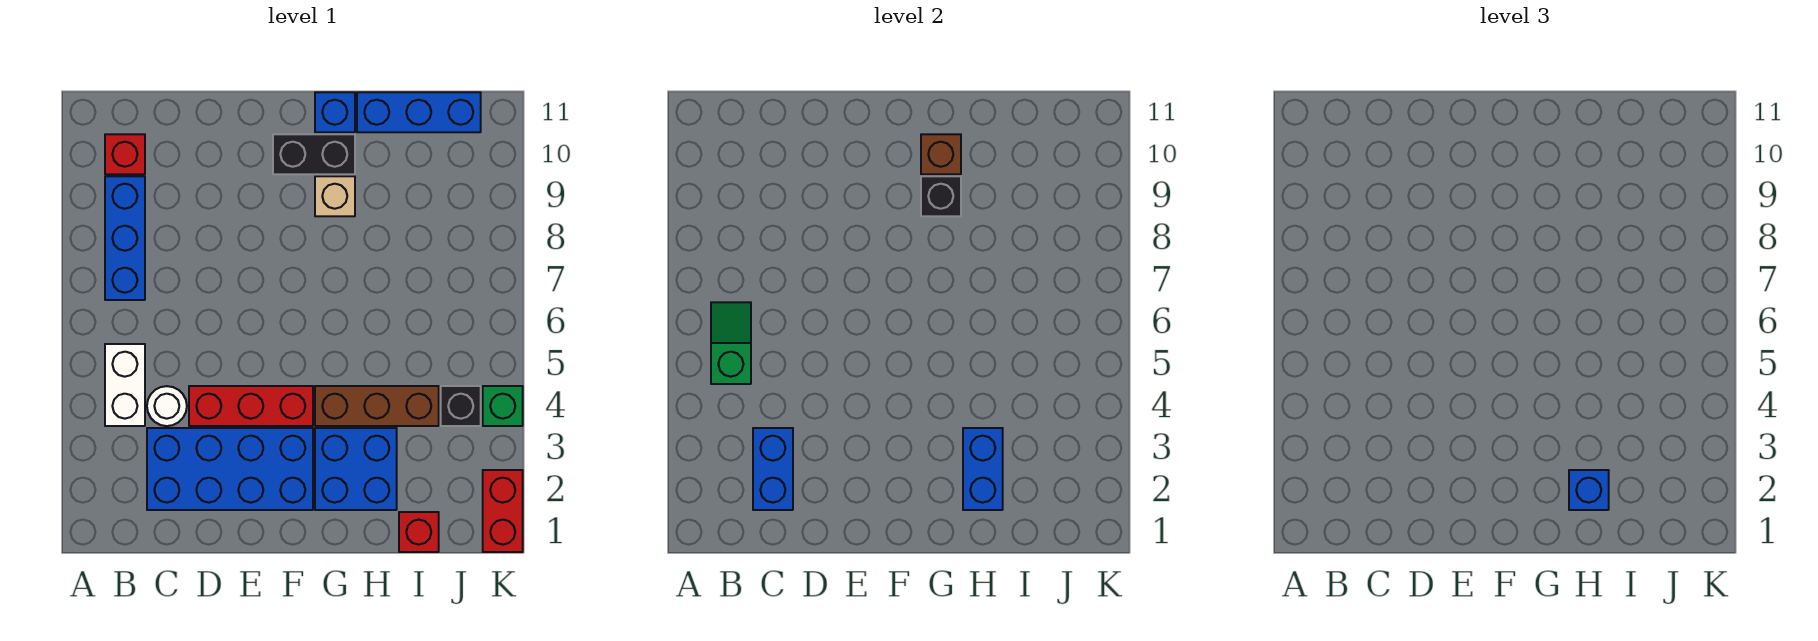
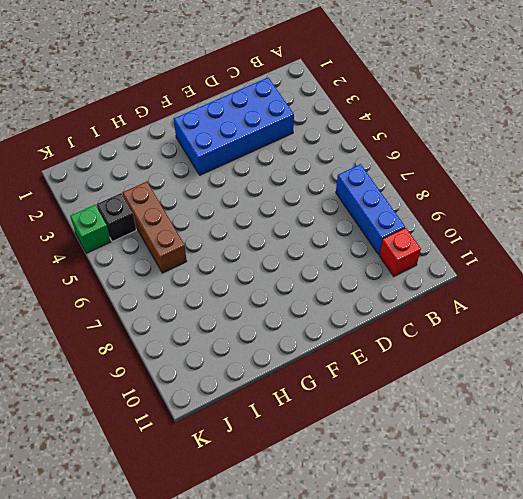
brown brick I4:I6 level 1 -> brown brick G4:I4 level 1
none -> white brick B4:B5 level 1
none -> white round brick C4 level 1
none -> red brick D4:F4 level 1

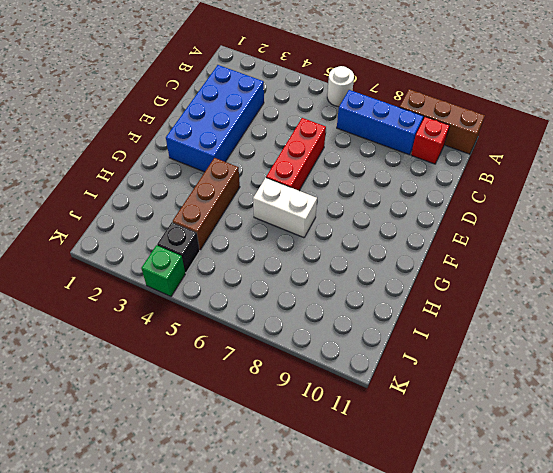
white round brick A6 level 1 -> white round brick C4 level 1
brown brick A9:A11 level 1 -> none
red brick D6:F6 level 1 -> red brick D4:F4 level 1
white brick G6:G7 level 1 -> white brick B4:B5 level 1
none -> black brick F10:G10 level 1
none -> blue brick G2:H3 level 1
none -> tan brick G9 level 1

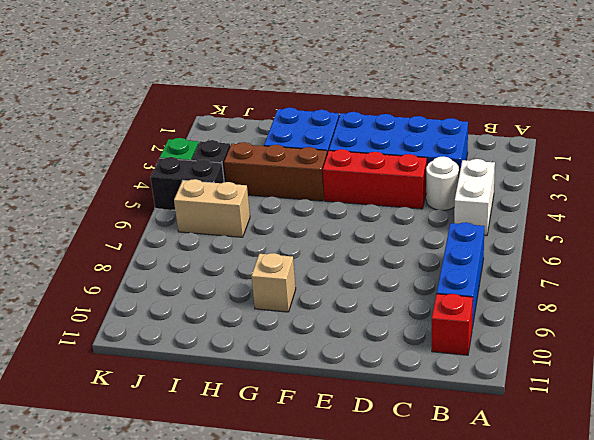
tan brick I6:J6 level 1 -> none
black brick J5:K5 level 1 -> black brick F10:G10 level 1
none -> blue brick G11 level 1
none -> blue brick H11:J11 level 1
none -> red brick I1 level 1

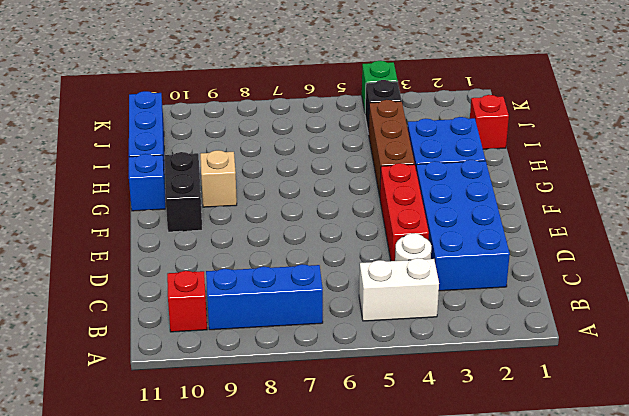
none -> red brick K1:K2 level 1
none -> green slope B5:B6 level 2 top 5
none -> blue brick C2:C3 level 2

